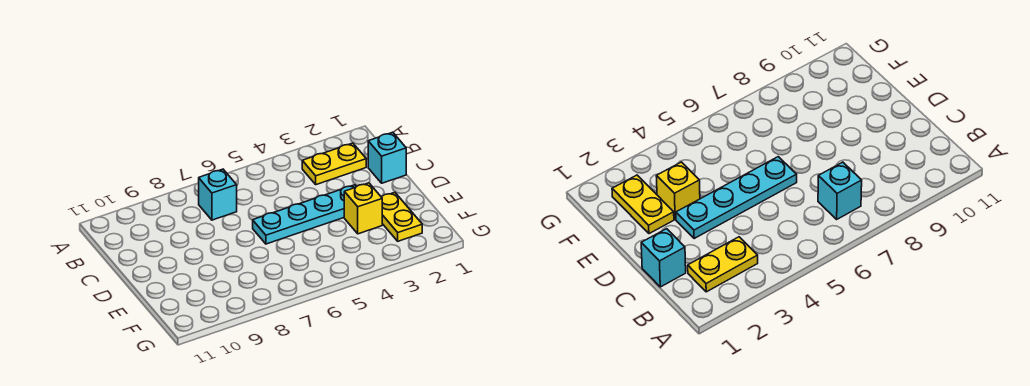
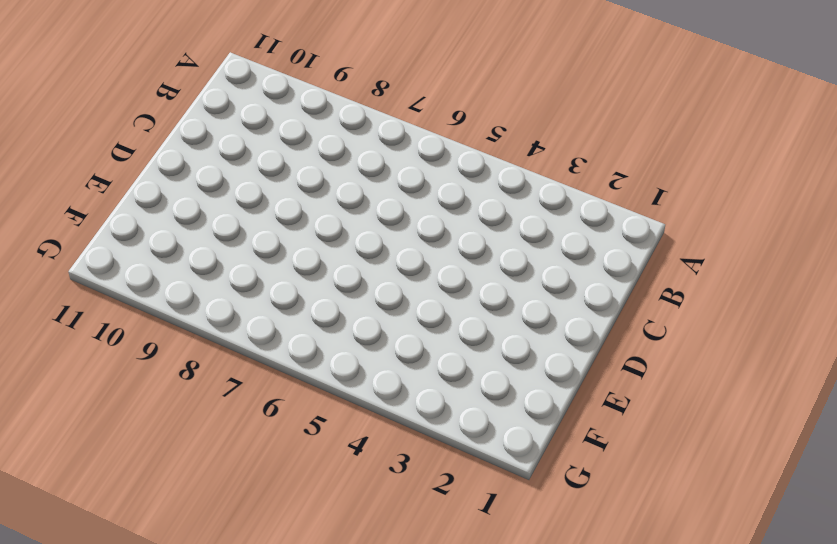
none -> yellow plate B2:B3 level 1
none -> cyan brick B7 level 1

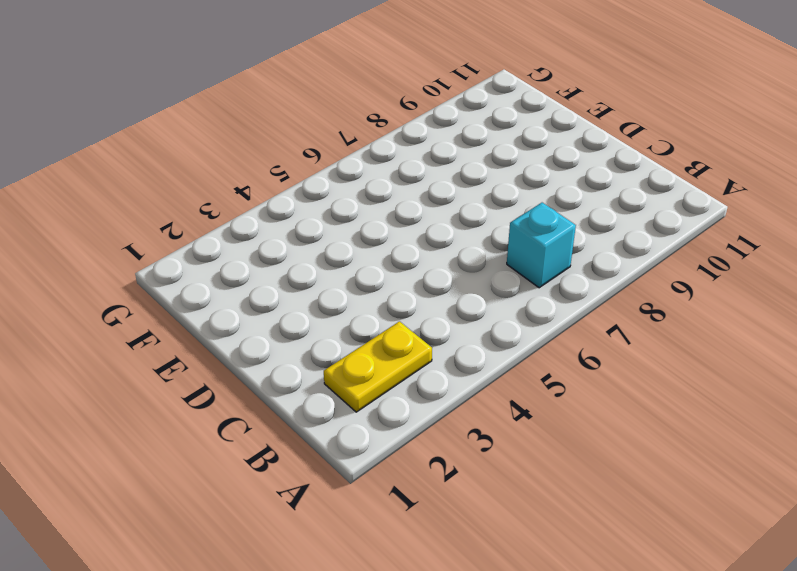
none -> cyan brick C1 level 1
none -> cyan plate D3:D6 level 1

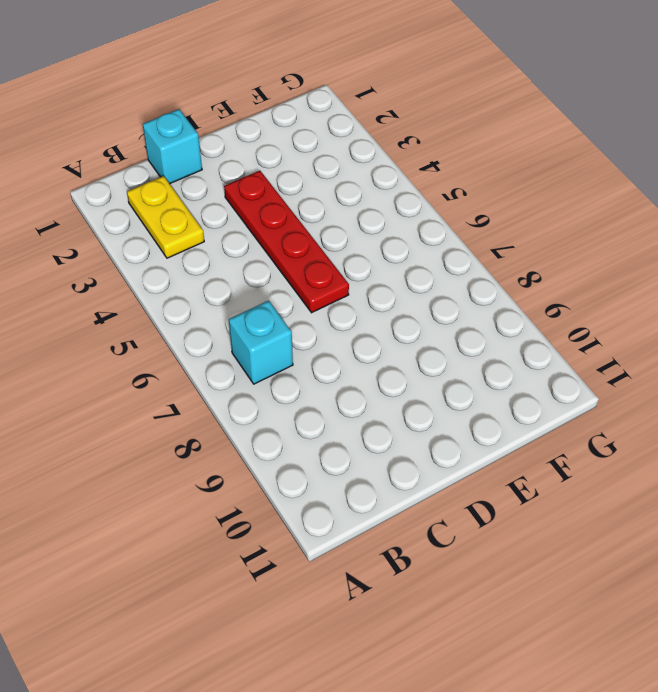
red plate D3:D6 level 1 -> cyan plate D3:D6 level 1
none -> yellow plate E2:F2 level 1
none -> yellow brick E3 level 1

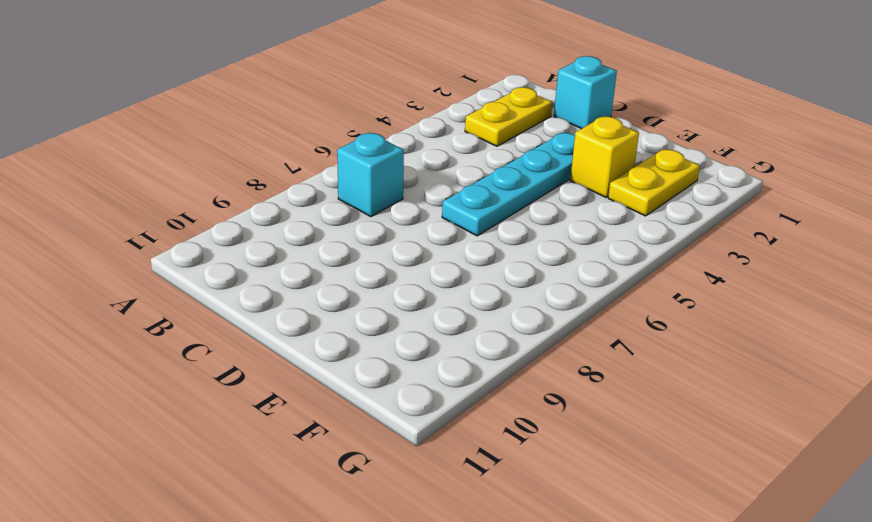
yellow plate F2:F3 level 1 -> yellow plate E2:F2 level 1

